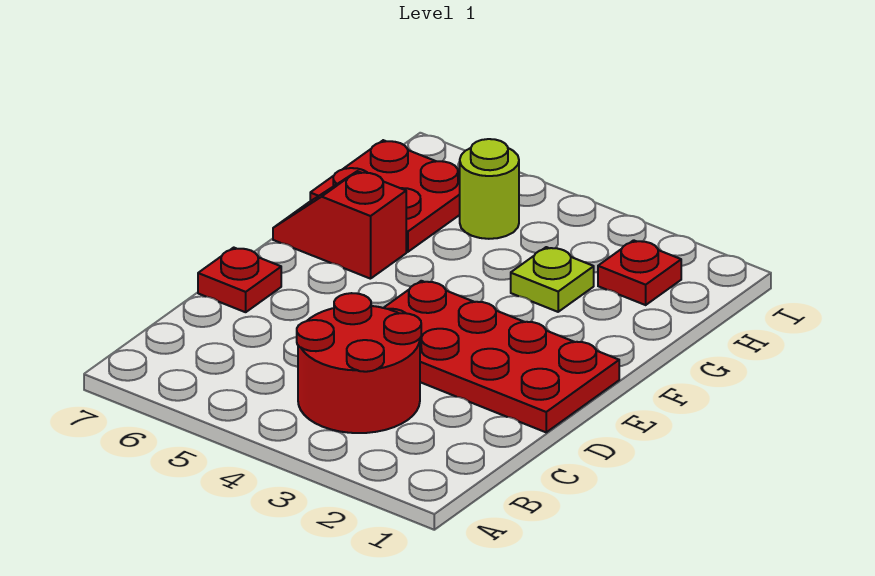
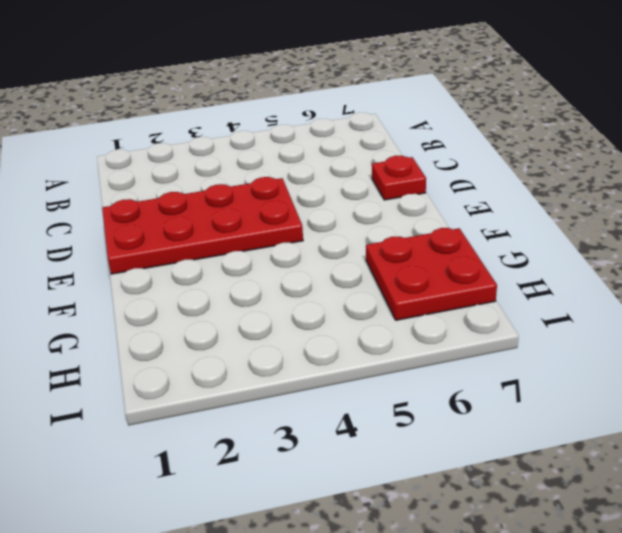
none -> red round brick B3:C4 level 1
none -> red slope F6:F7 level 1 top 6

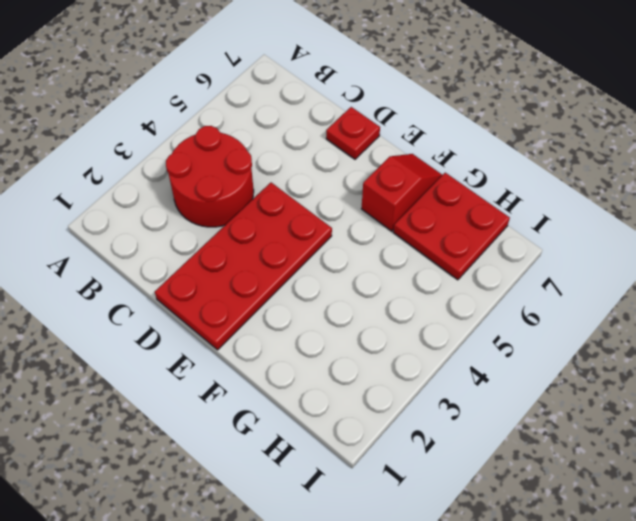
none -> lime plate G3 level 1
none -> red plate H2 level 1

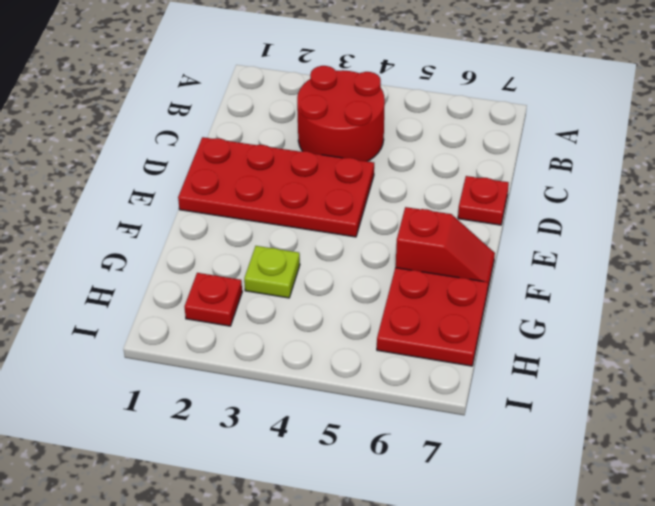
none -> lime round brick H5 level 1

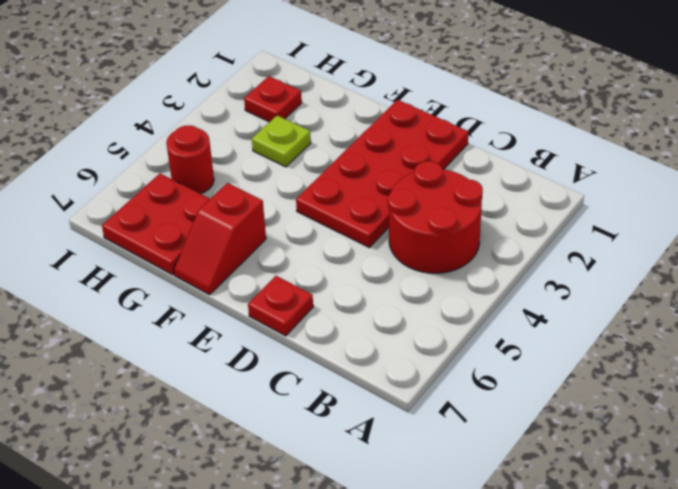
red round brick H5 level 1 -> lime round brick H5 level 1

